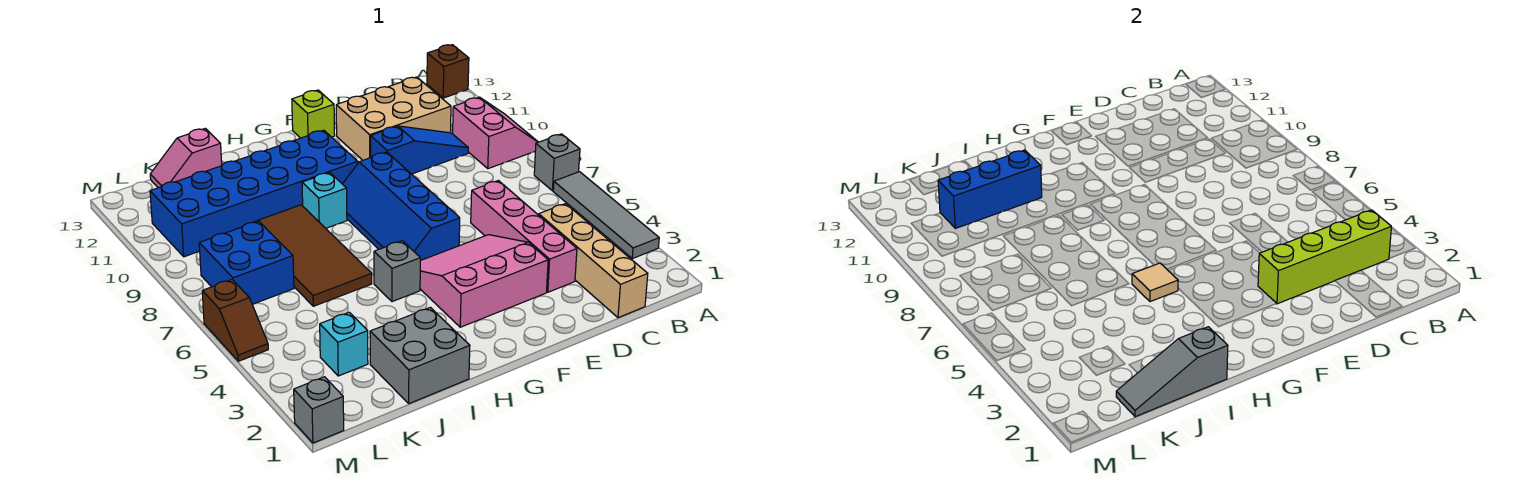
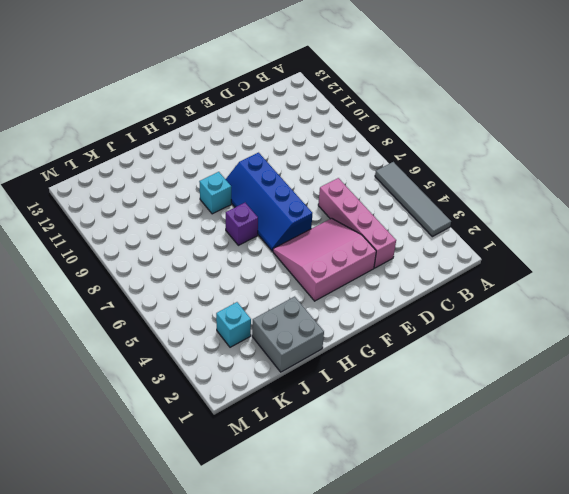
purple brick H7 level 1 -> none
none -> grey brick A7 level 1
none -> pink slope A9:B10 level 1 top B
none -> brown brick A13 level 1

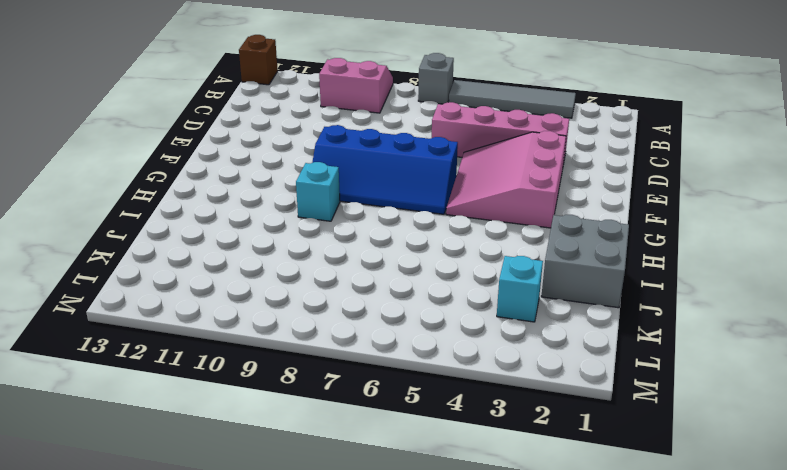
none -> tan brick C1:C4 level 1
none -> blue slope C10:E10 level 1 top E
none -> tan brick C11:E12 level 1

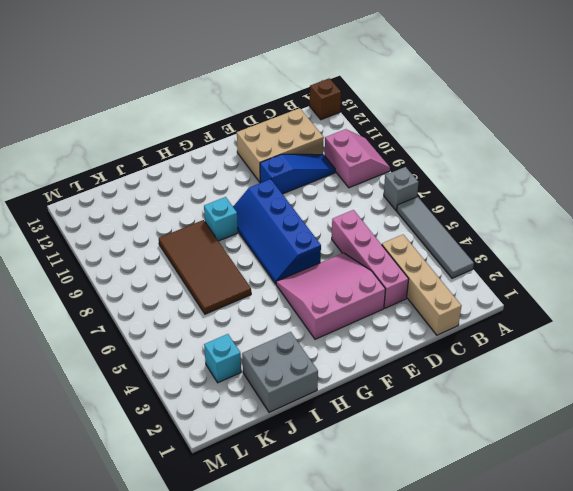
none -> lime brick F13 level 1
none -> blue brick G10:L11 level 1
none -> grey brick H5 level 1

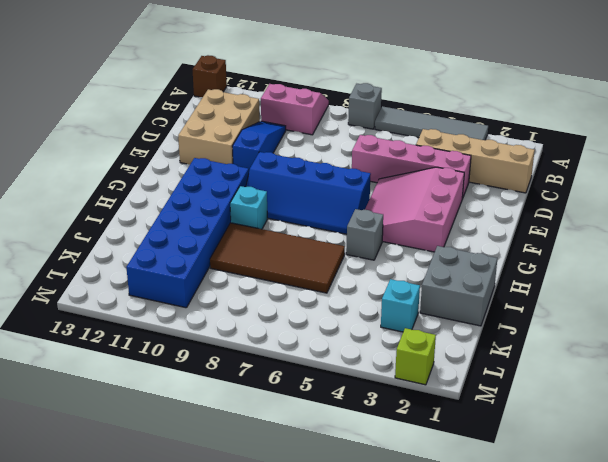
lime brick M2 level 1 -> lime brick F13 level 1
none -> pink slope J13:K13 level 1 top J
none -> blue brick K7:L8 level 1
none -> grey brick M1 level 1

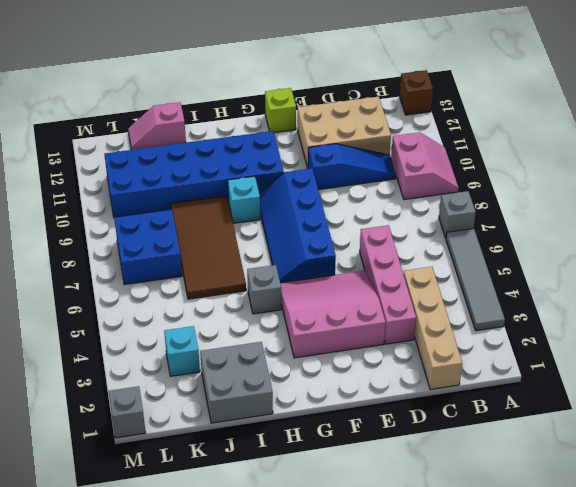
none -> brown slope M5:M6 level 1 top 6
none -> lime brick B3:E3 level 2
none -> tan tile H5 level 2

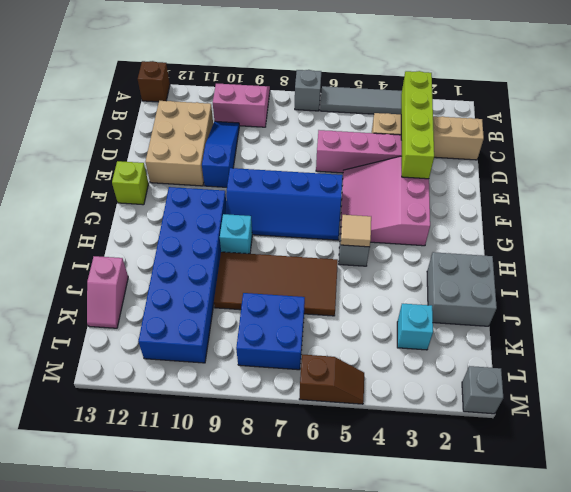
none -> grey slope I1:K1 level 2 top I
none -> blue brick I11:K11 level 2

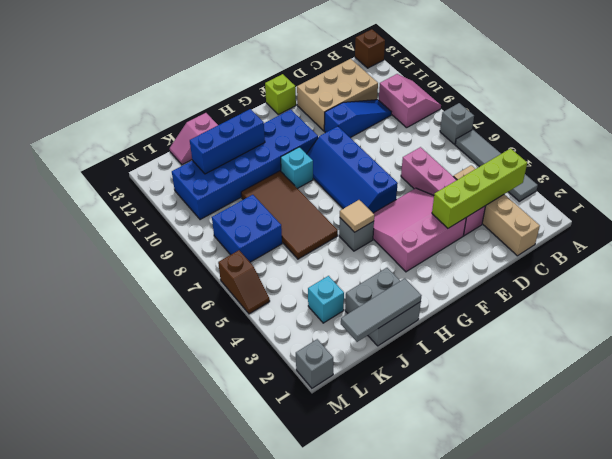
grey tile I1:K1 level 2 -> grey slope I1:K1 level 2 top I

